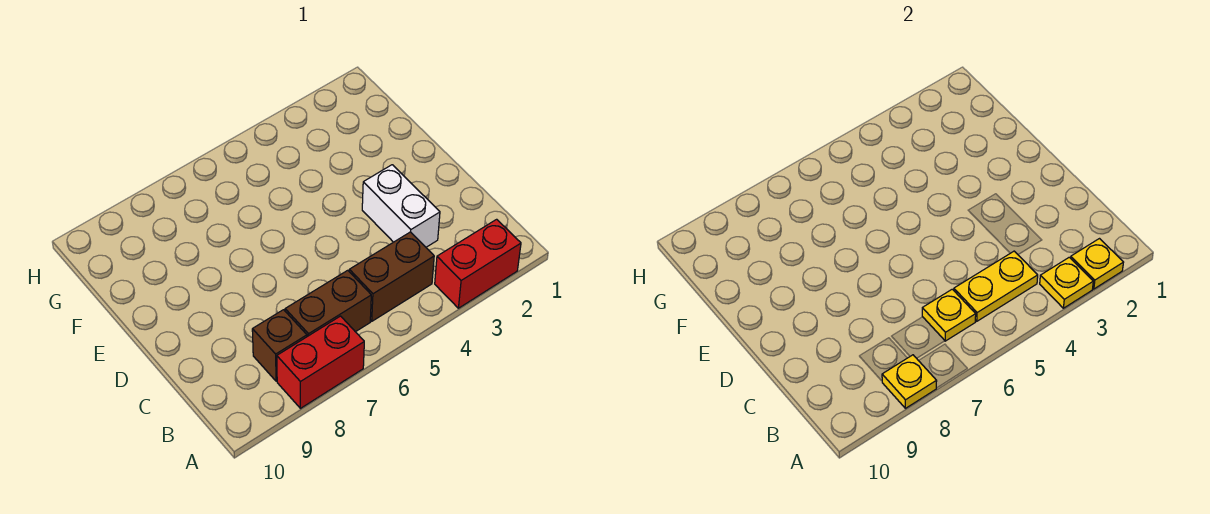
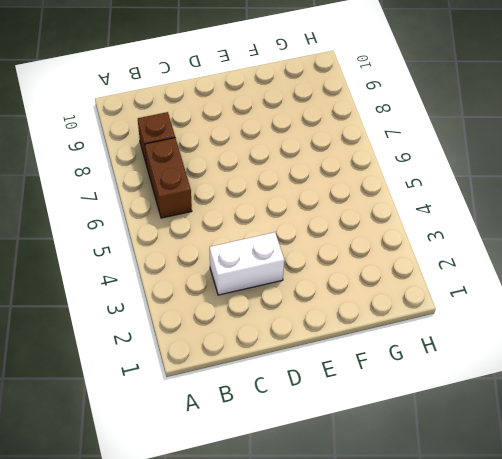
none -> red brick A2:A3 level 1
none -> red brick A7:A8 level 1

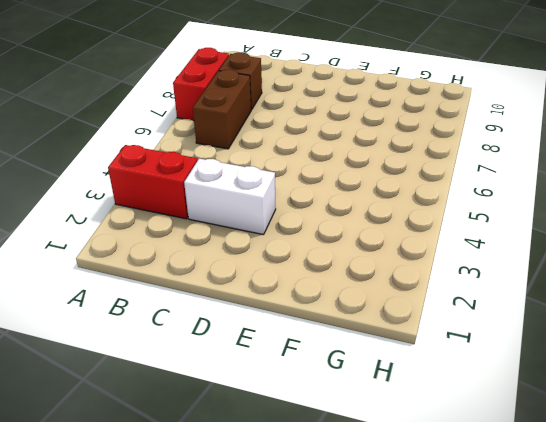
red brick A3:B3 level 1 -> red brick A2:A3 level 1
none -> brown brick B4:B5 level 1
none -> yellow plate A2 level 2

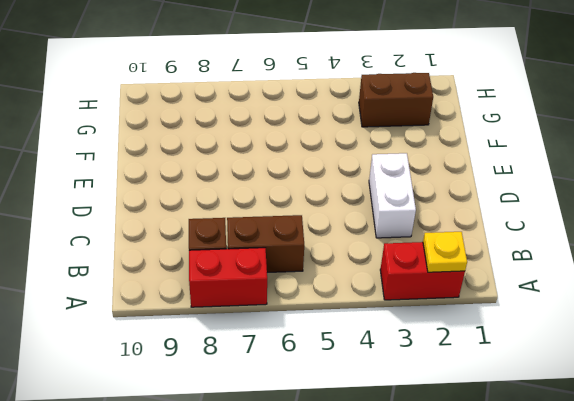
brown brick G2:G3 level 1 -> brown brick B4:B5 level 1
none -> yellow plate A3 level 2
none -> yellow plate A8 level 2

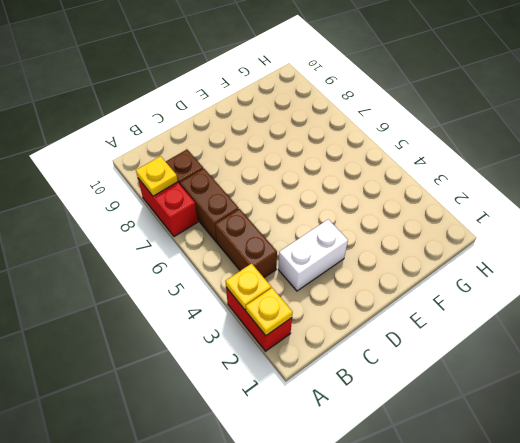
none -> yellow plate B4:B5 level 2
none -> yellow plate B6 level 2

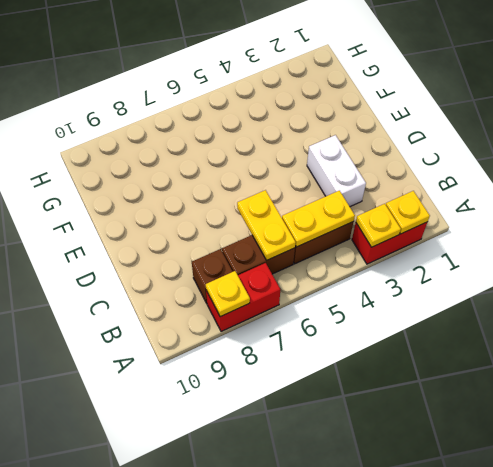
yellow plate B6:C6 level 2 -> yellow plate B6 level 2

